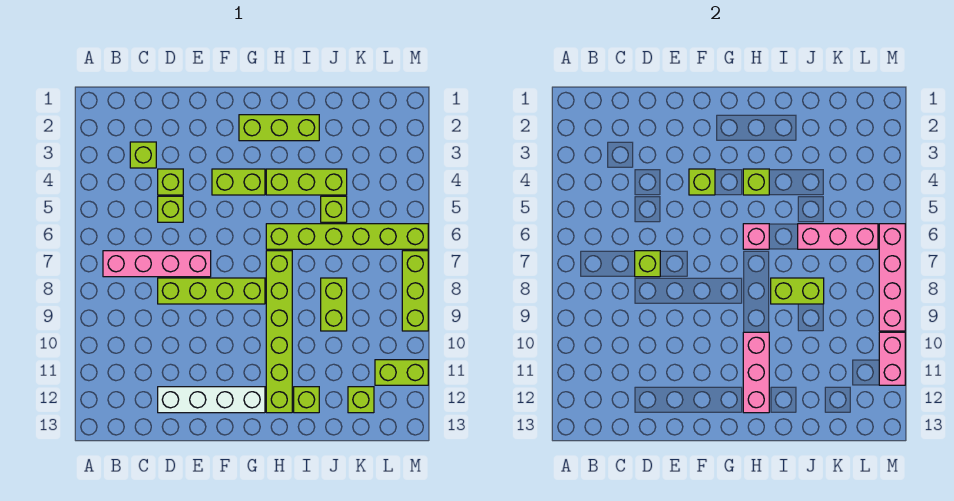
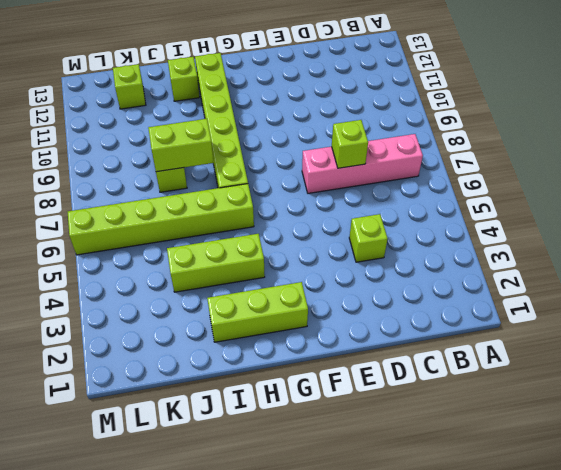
none -> lime brick C3 level 1
none -> lime brick D5 level 1
none -> lime brick D8:G8 level 1

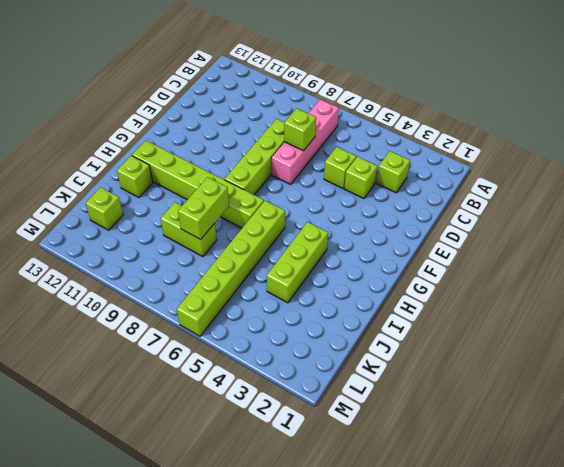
none -> white brick D12:G12 level 1
none -> lime brick F4:G4 level 1
none -> lime brick G2:I2 level 1

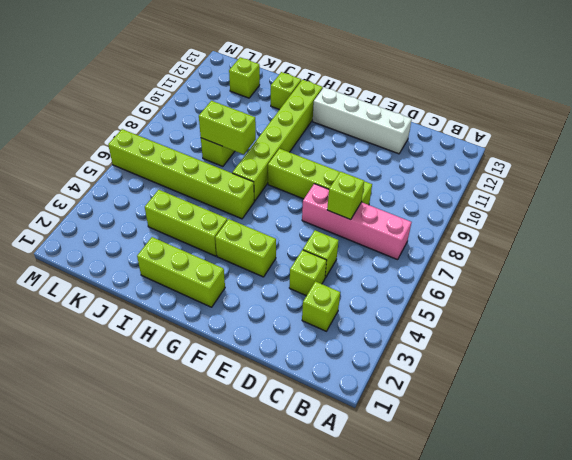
none -> lime brick J5 level 1
none -> lime brick L11:M11 level 1
none -> lime brick M7:M9 level 1

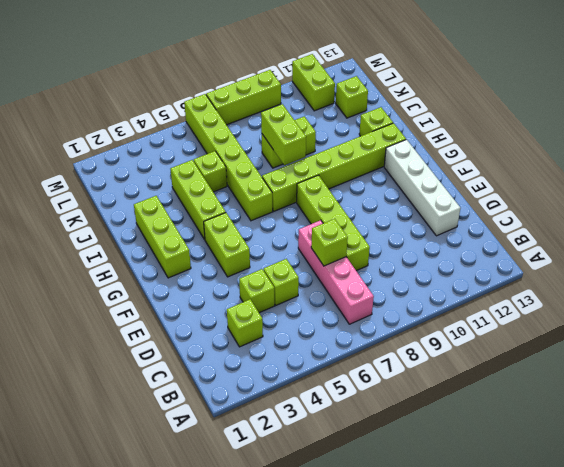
none -> lime brick F4 level 2
none -> lime brick H4 level 2
none -> pink brick H6 level 2

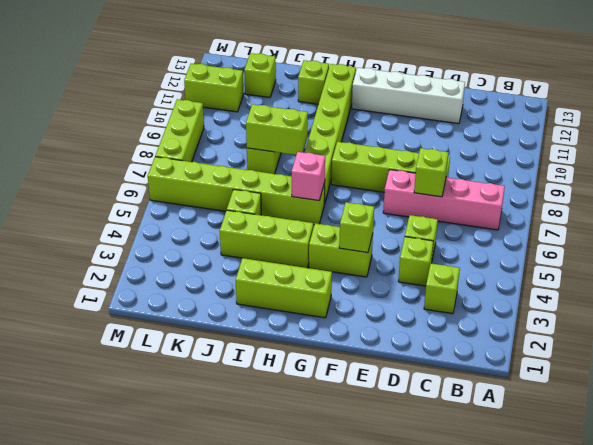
none -> lime brick H4 level 2
none -> pink brick H10:H12 level 2
none -> pink brick J6:L6 level 2

